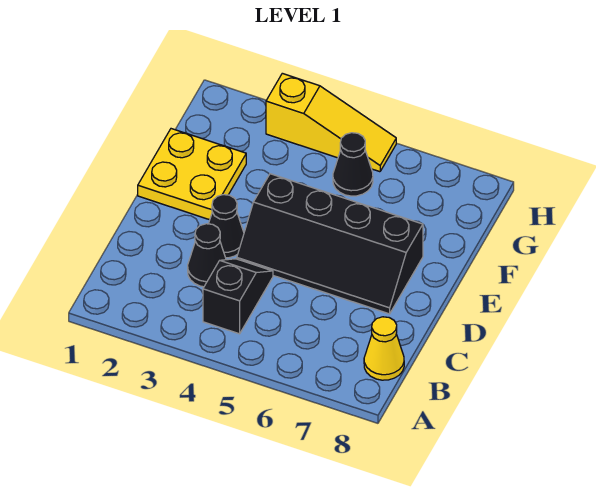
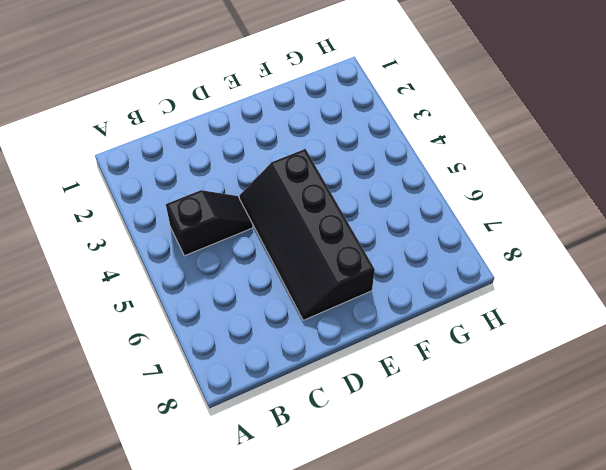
none -> yellow cone B8 level 1
none -> black cone C3 level 1

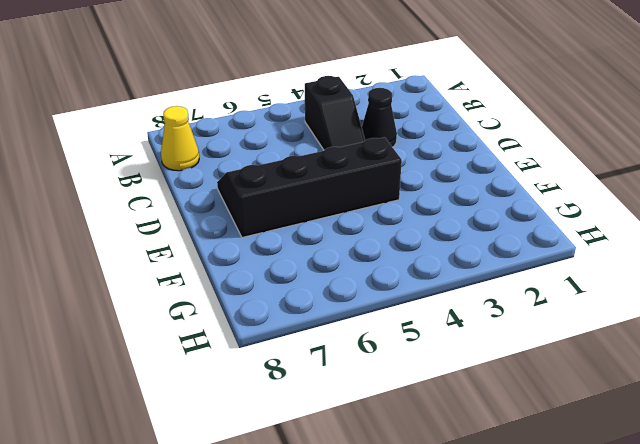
none -> black cone D3 level 1
none -> yellow plate E1:F2 level 1

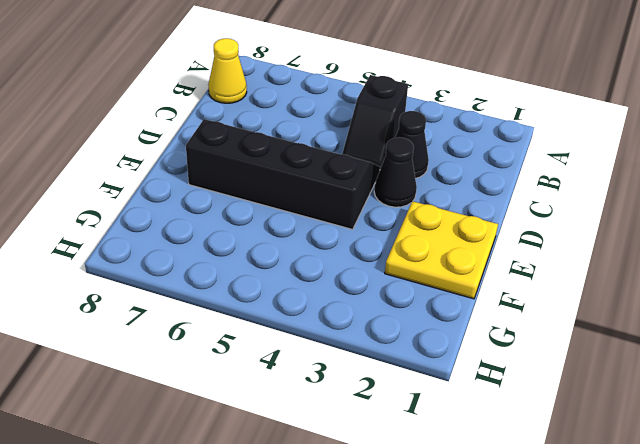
none -> black cone G5 level 1
none -> yellow slope H3:H5 level 1 top 3

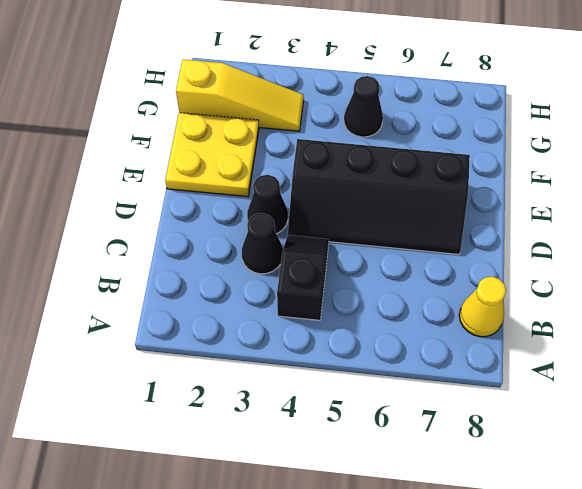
yellow slope G1:G3 level 1 top 1 -> yellow slope H3:H5 level 1 top 3

